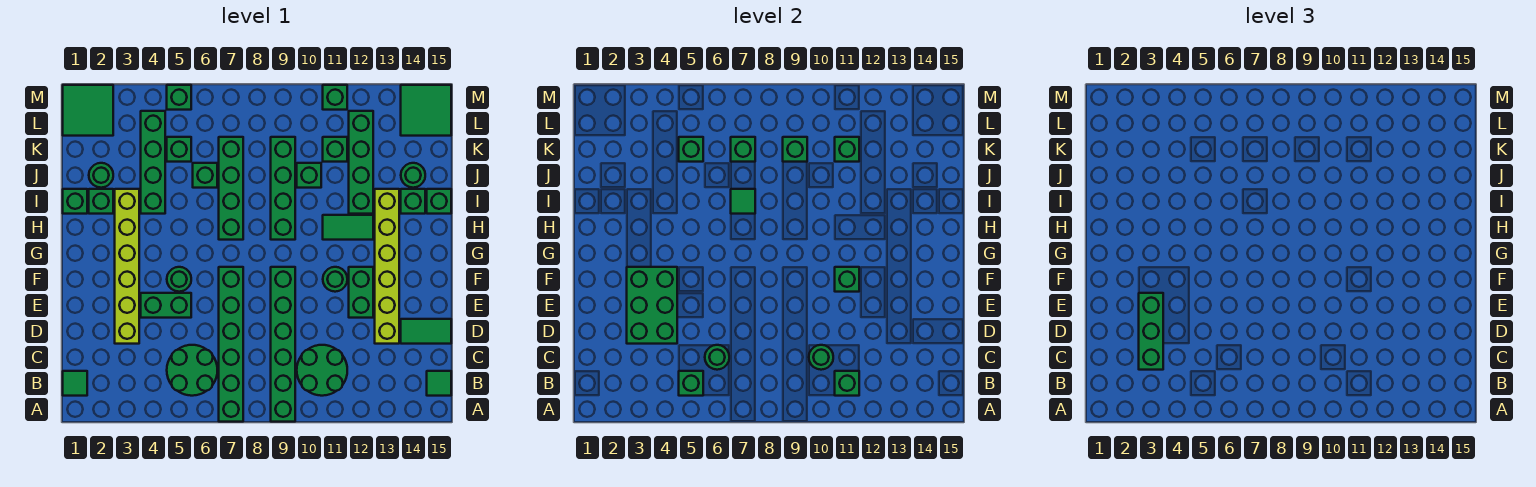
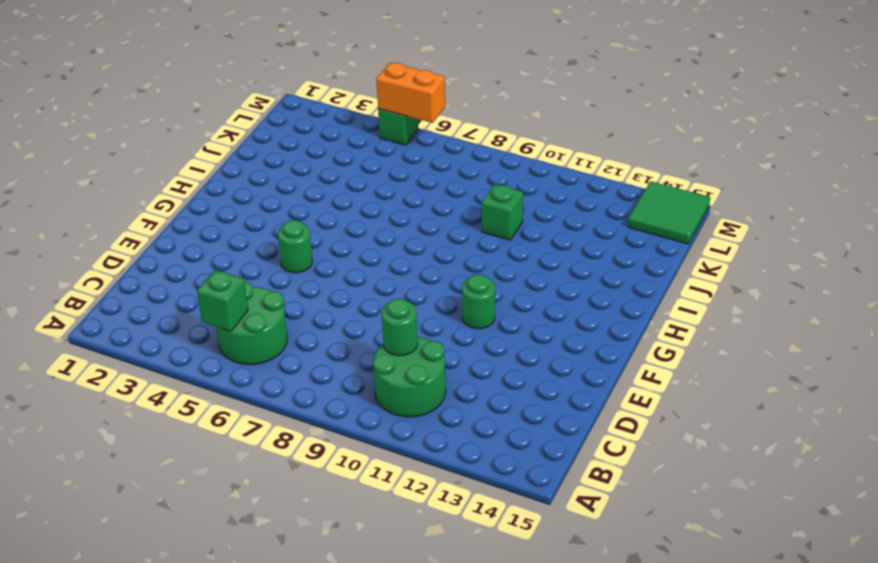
orange brick M5:M6 level 2 -> none
none -> green brick A7:F7 level 1
none -> green brick A9:F9 level 1
none -> green tile B1 level 1
none -> green tile B15 level 1

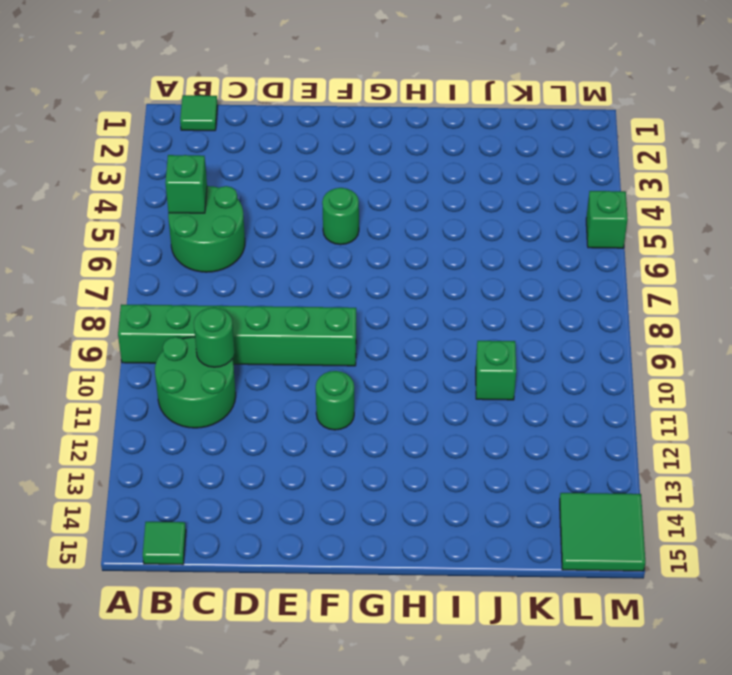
none -> green brick A7:F7 level 1
none -> lime brick D3:I3 level 1
none -> lime brick D13:I13 level 1
none -> green tile D14:D15 level 1

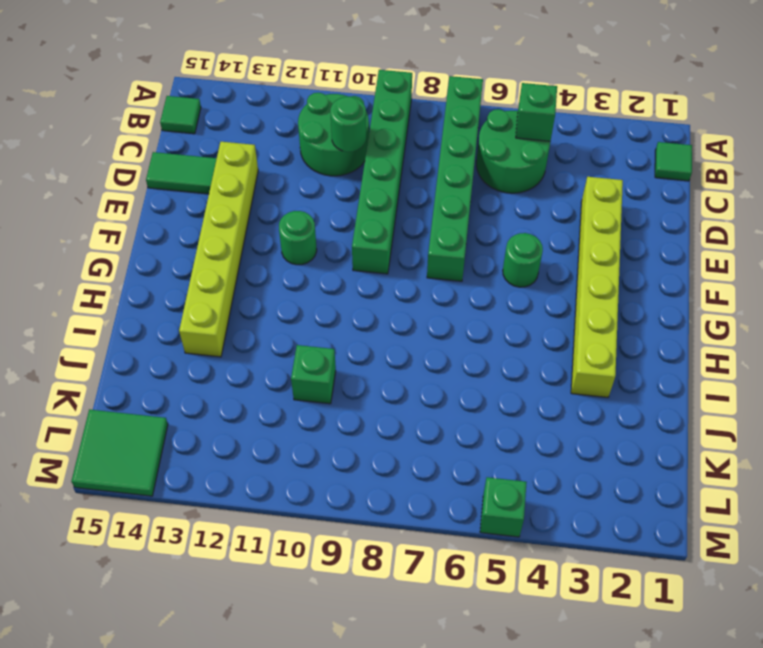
none -> green brick E4:E5 level 1
none -> green brick E12:F12 level 1
none -> green brick H7:K7 level 1
none -> green brick H9:K9 level 1

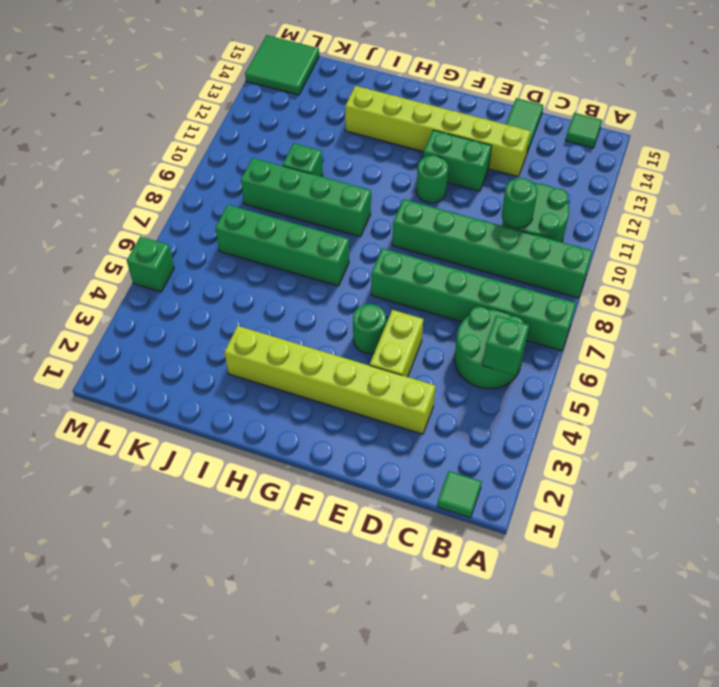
lime brick E4:E5 level 1 -> green brick E4:E5 level 1
none -> green tile H11:H12 level 1
none -> green brick I1 level 1
none -> green brick I2 level 1
none -> green brick I4:L4 level 1

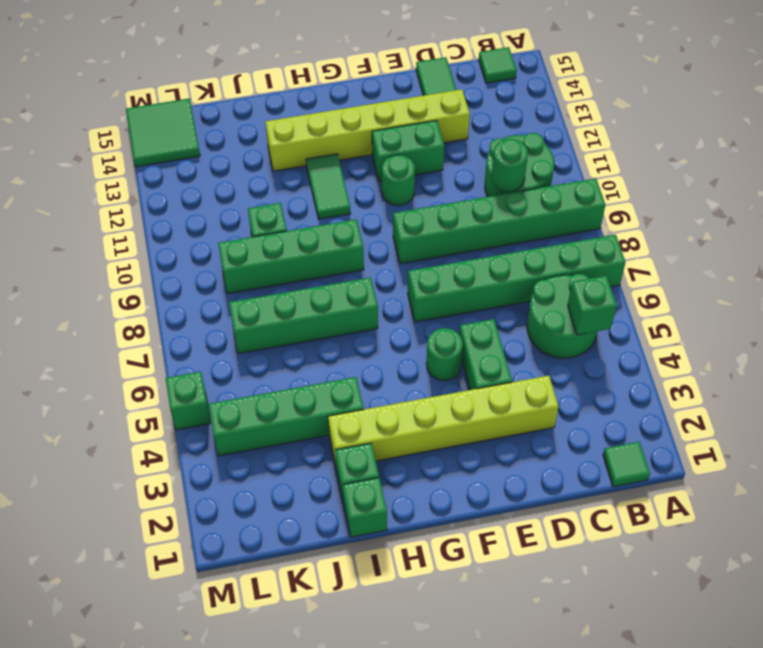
none -> green brick I12:L12 level 1
none -> green brick I14 level 1
none -> green brick I15 level 1
none -> green round brick J2 level 1

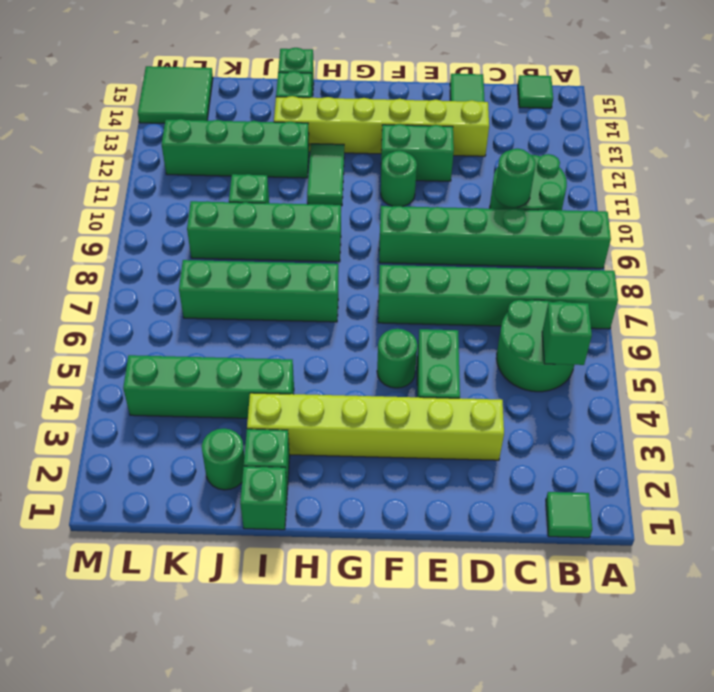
none -> green brick J6 level 1
none -> green round brick J14 level 1
none -> green brick K5 level 1
none -> green brick K11 level 1

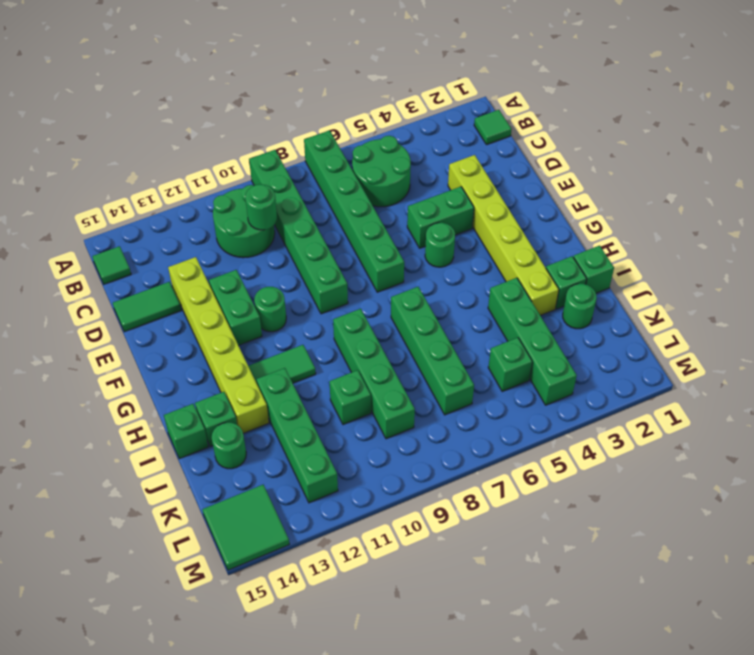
none -> green brick J6 level 1
none -> green brick K11 level 1
none -> green tile L1:M2 level 1
none -> green brick M5 level 1

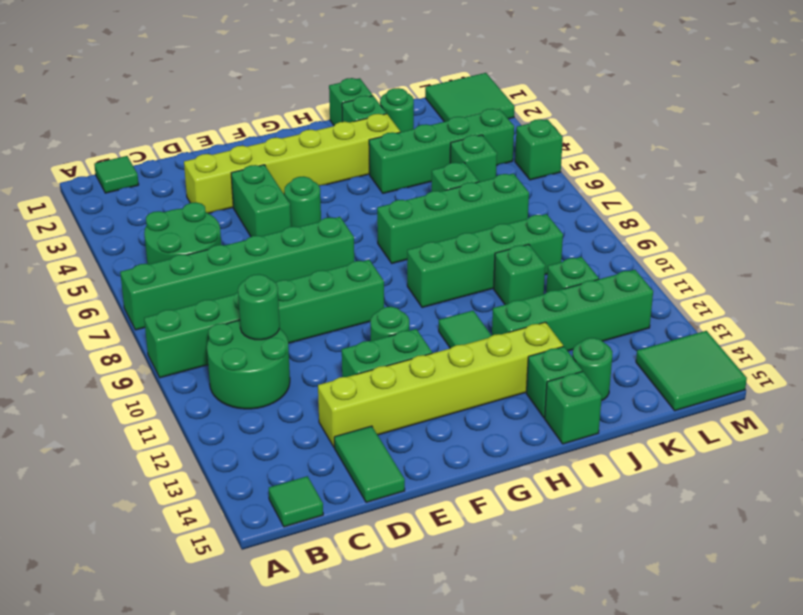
none -> green brick M11 level 1
none -> green brick B5 level 2
none -> green brick B11 level 2
none -> green round brick C6 level 2

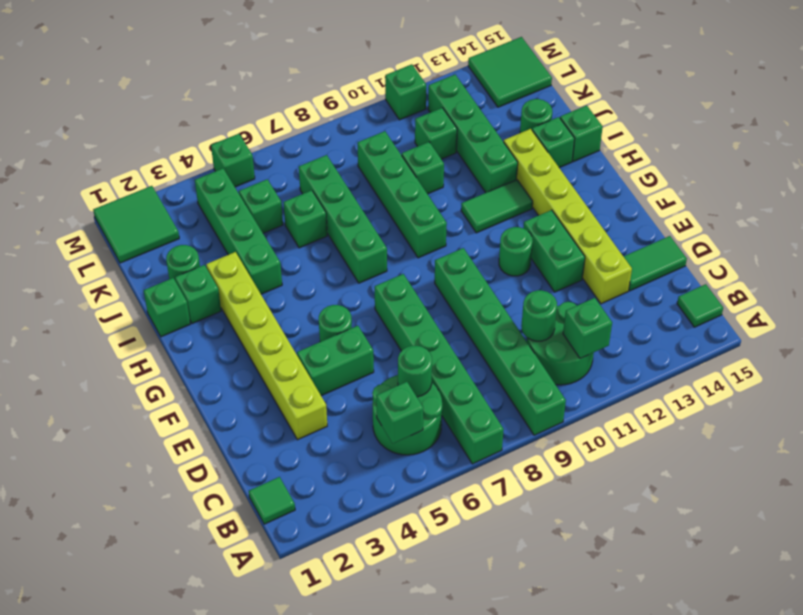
none -> green brick D3:F4 level 2
none -> green brick F11 level 2
none -> green tile I7 level 2
none -> green brick K5 level 2

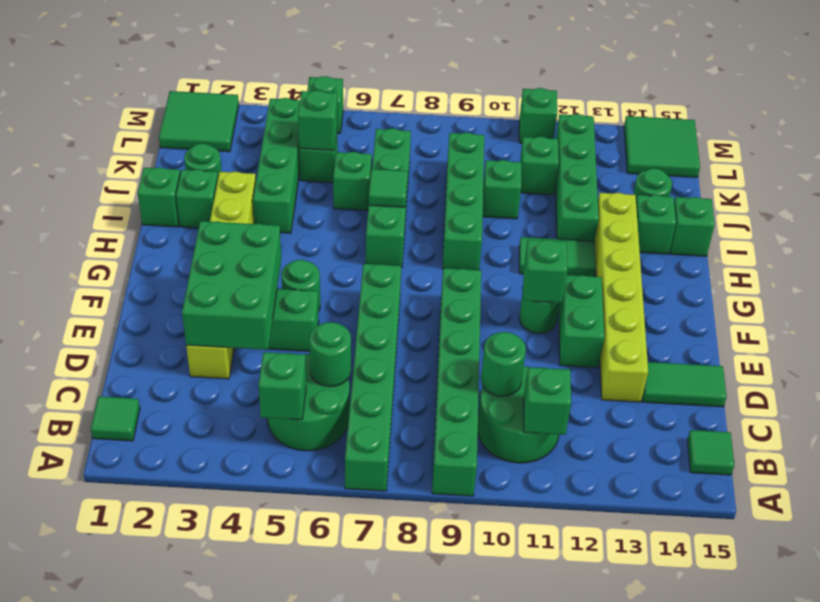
none -> green brick K7 level 2
none -> green brick K9 level 2
none -> green brick K11 level 2
none -> green brick C3:E3 level 3

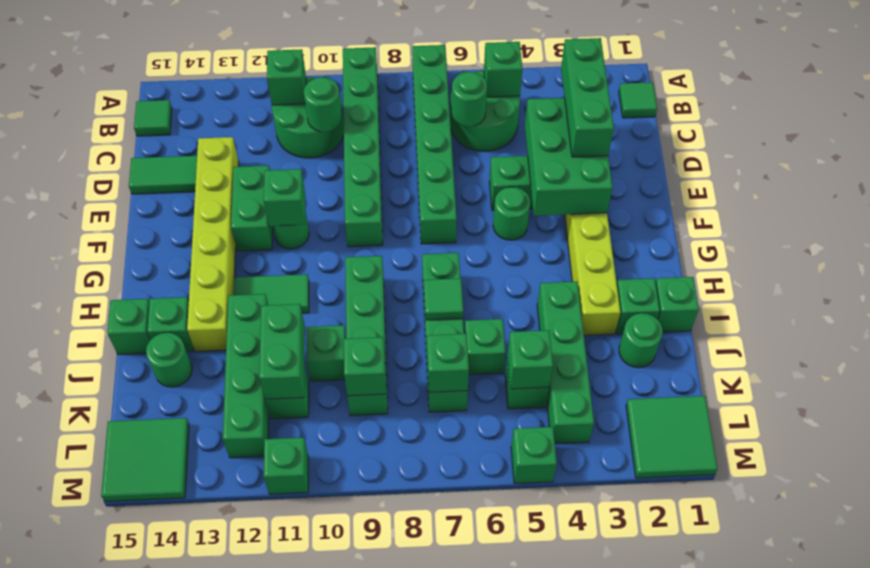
green brick J11:K11 level 2 -> green brick K11 level 2

